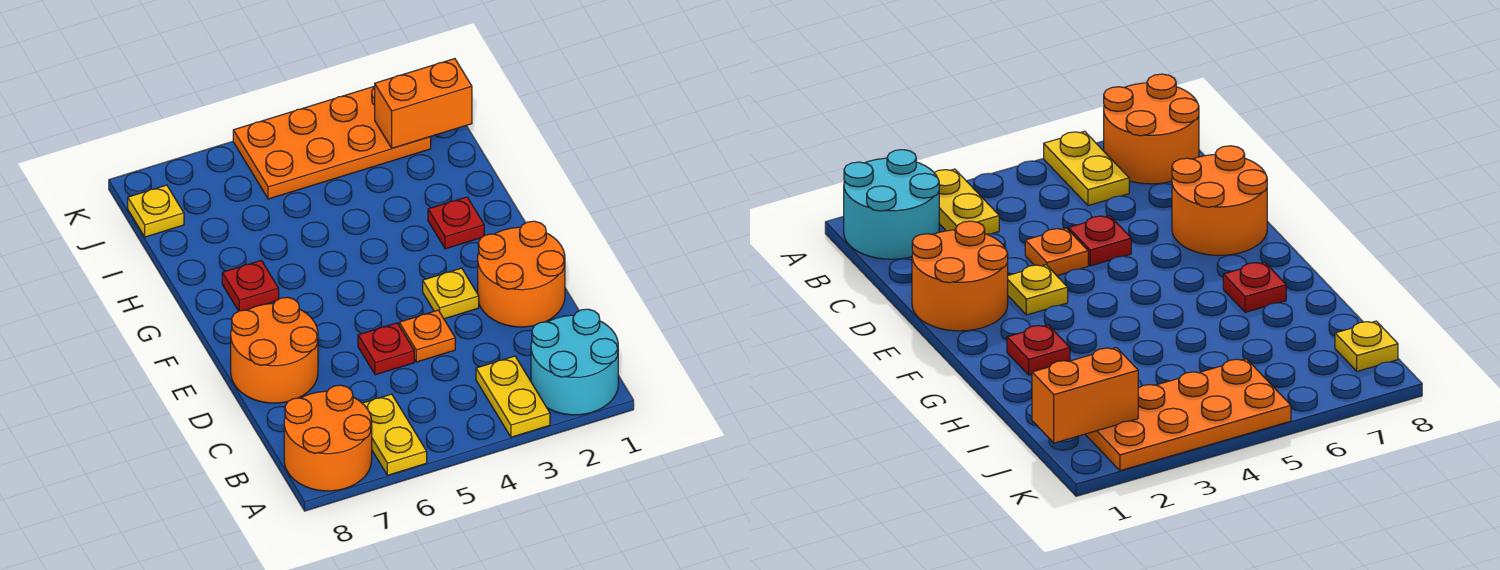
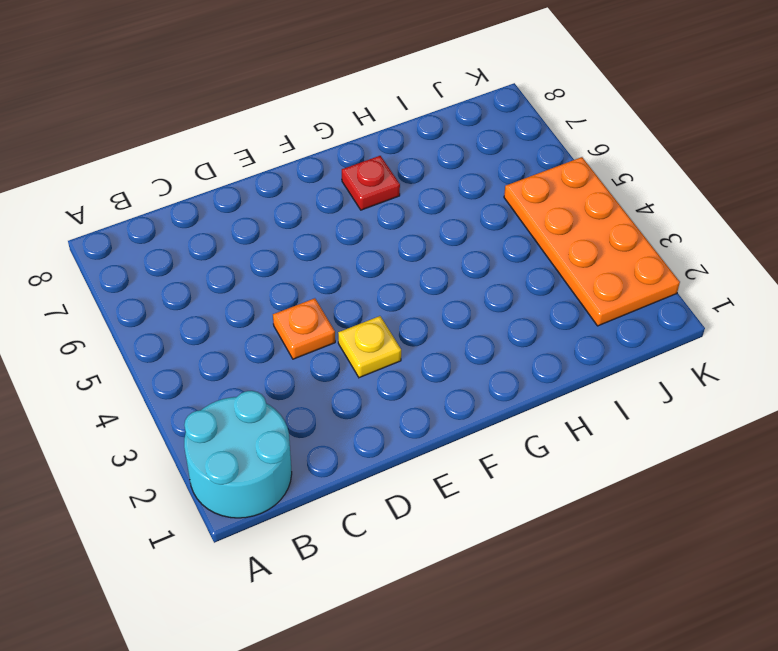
none -> yellow plate A3:B3 level 1
none -> yellow plate A6:B6 level 1
none -> orange round brick A7:B8 level 1

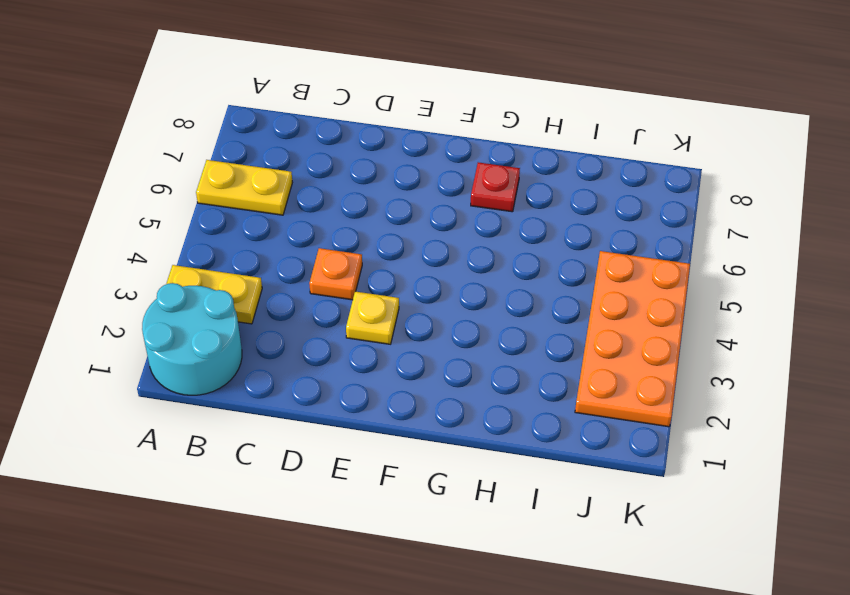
none -> orange round brick A7:B8 level 1
none -> orange round brick D1:E2 level 1
none -> red plate D5 level 1

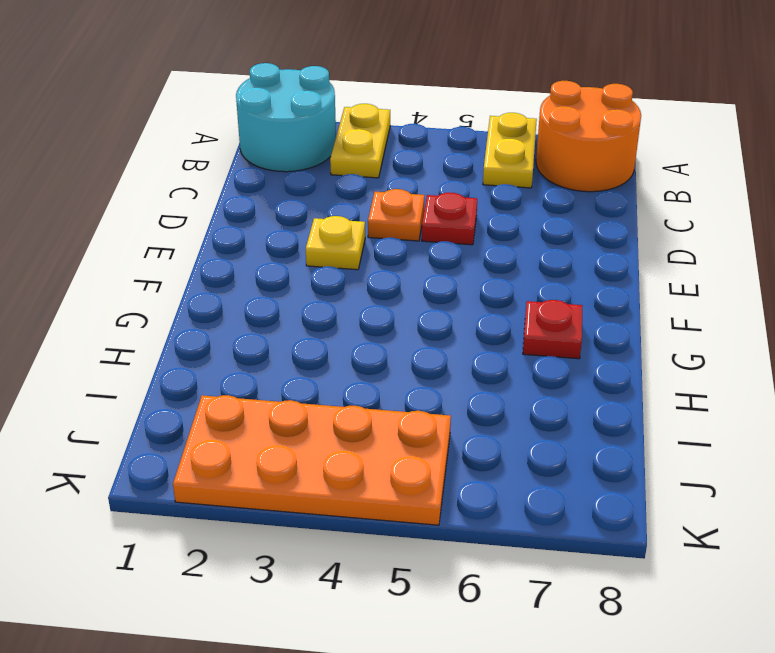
none -> orange round brick D1:E2 level 1
none -> orange round brick D7:E8 level 1
none -> red plate G2 level 1

